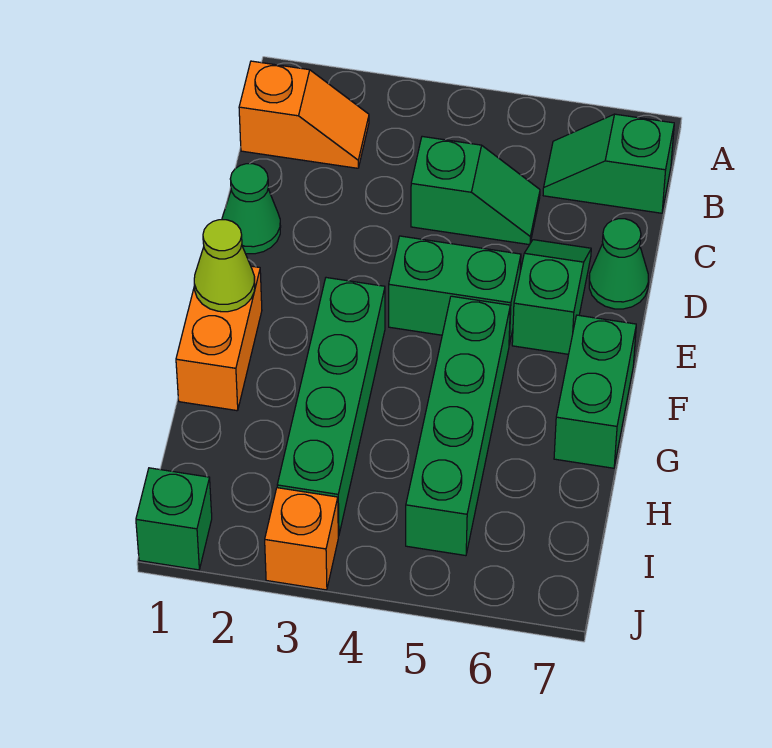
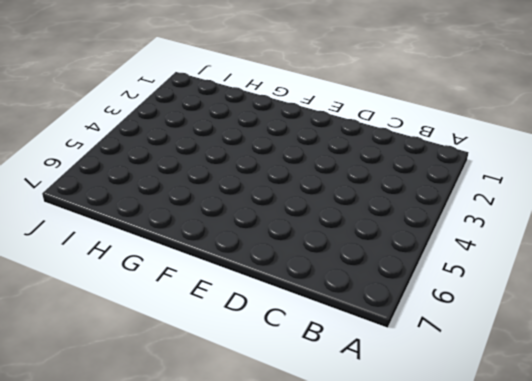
none -> orange slope B1:B2 level 1 top 1
none -> green slope B6:B7 level 1 top 7
none -> green slope C4:C5 level 1 top 4

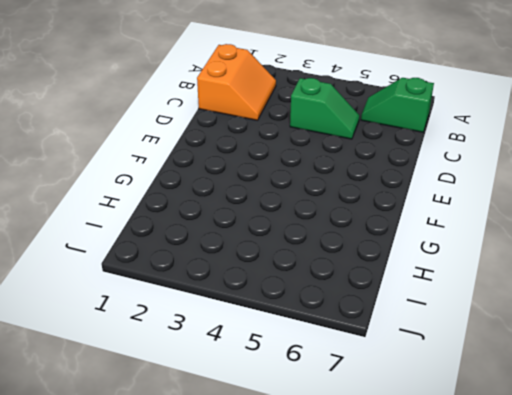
orange slope B1:C2 level 1 top 1 -> orange slope B1:B2 level 1 top 1
none -> green cone D1 level 1
none -> green slope D6:E6 level 1 top E
none -> green cone D7 level 1

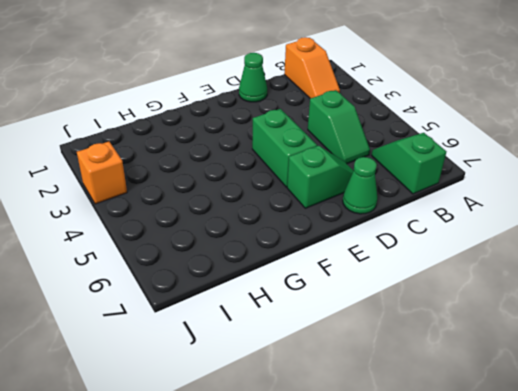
none -> orange brick F1:G1 level 1
none -> green brick F3:I3 level 1
none -> green brick F5:I5 level 1

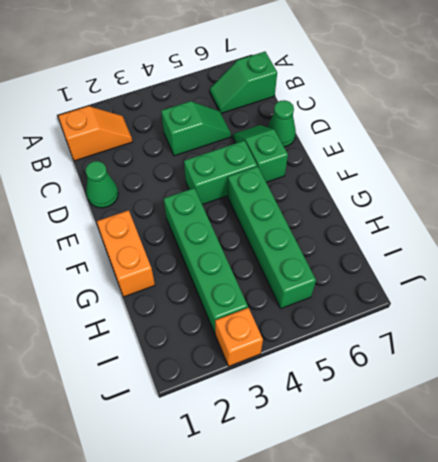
none -> green brick F7:G7 level 1
none -> green brick J1 level 1
none -> lime cone F1 level 2

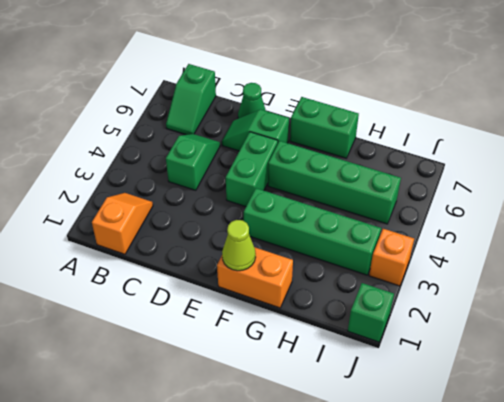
none -> green cone D1 level 1

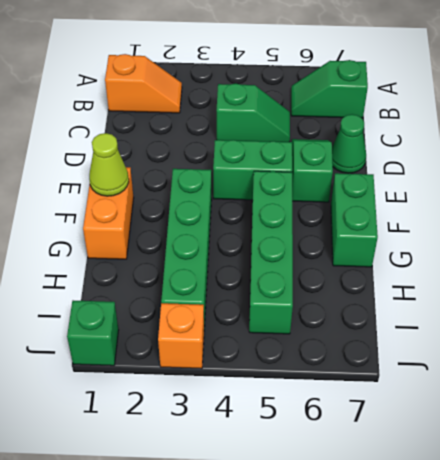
none -> green cone D1 level 1

